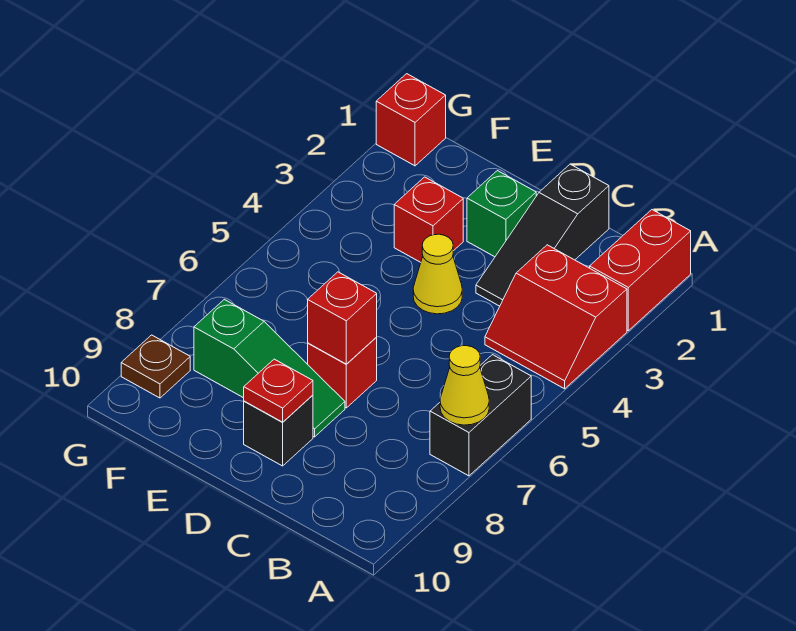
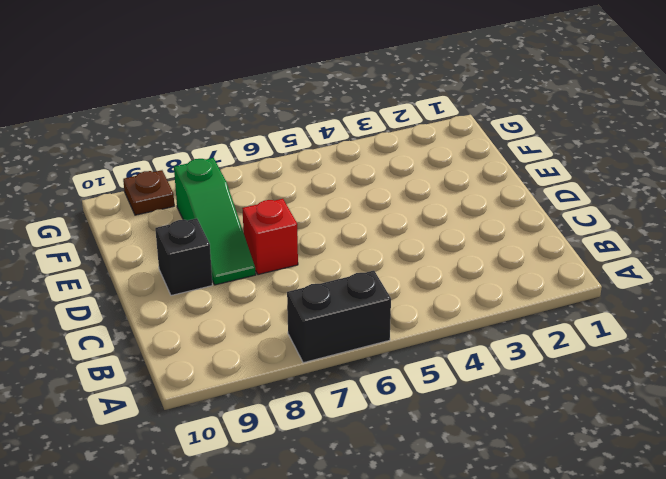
none -> red brick A1:A2 level 1
none -> red slope A3:B4 level 1 top 3
none -> black slope C1:C3 level 1 top 1

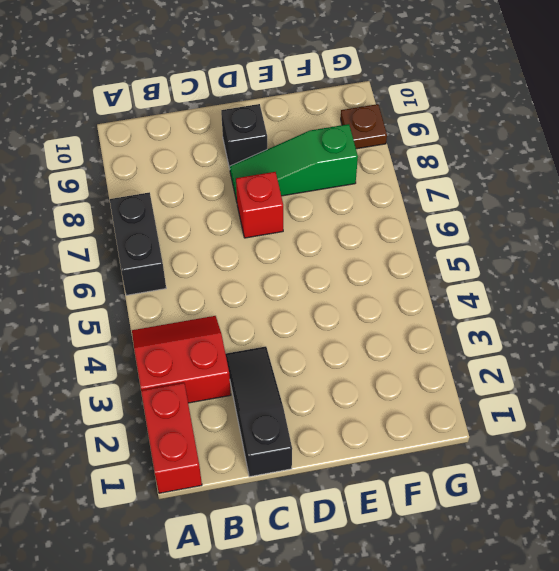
none -> green brick D2 level 1
none -> yellow cone D4 level 1
none -> red brick E3 level 1

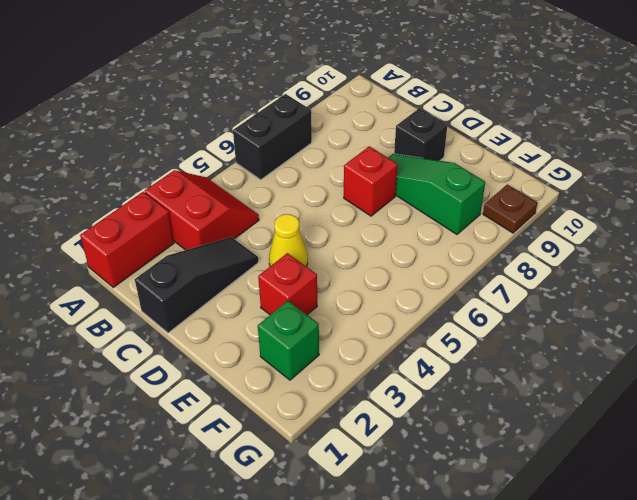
green brick F2 level 1 -> green brick D2 level 1
none -> red brick G1 level 1
none -> yellow cone A7 level 2
none -> red brick D7 level 2

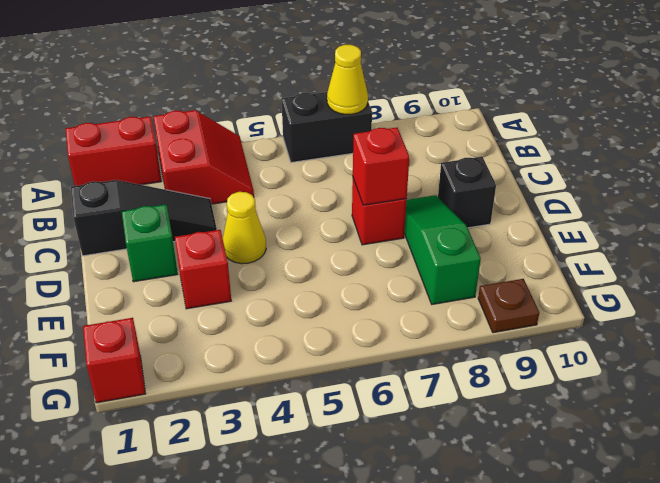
none -> red plate D9 level 2

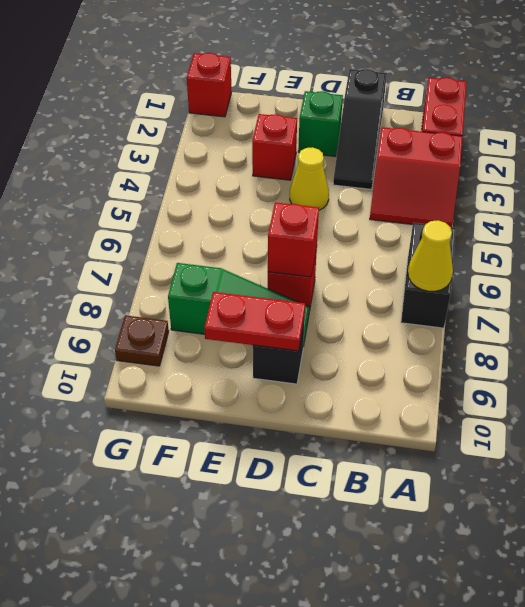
red plate D9:E9 level 2 -> red plate D9 level 2

